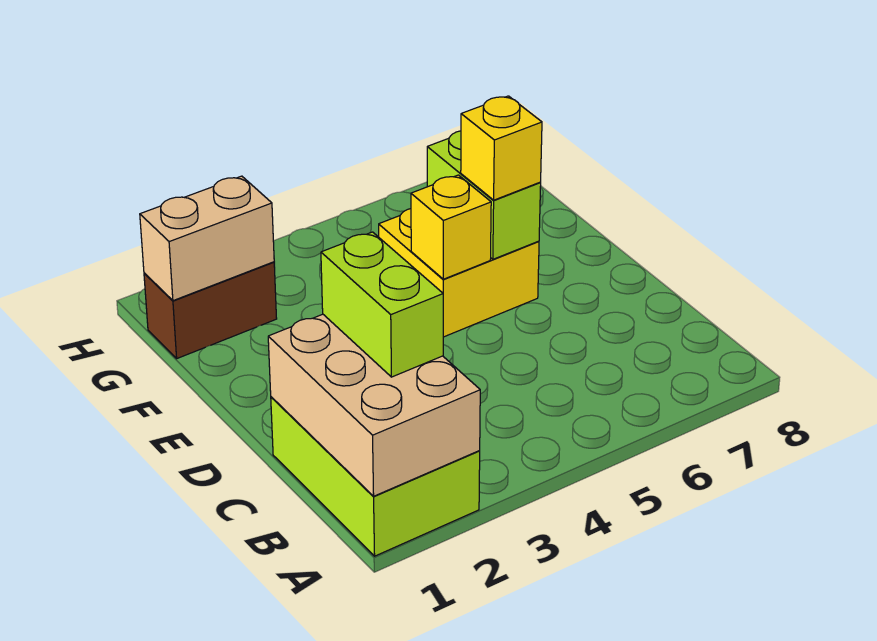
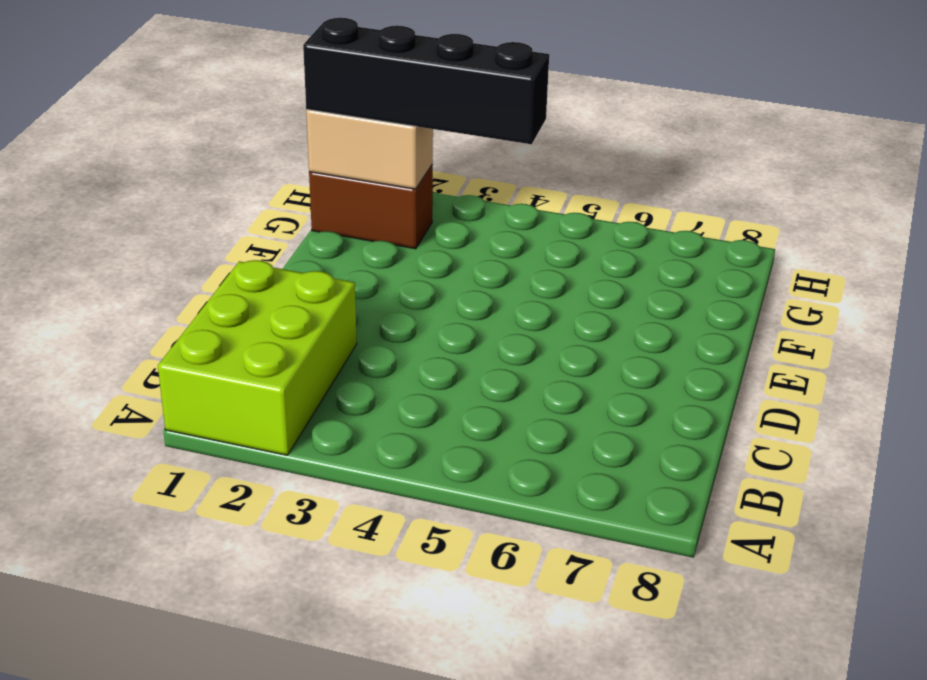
black brick G1:G4 level 3 -> none
none -> yellow brick E5:F6 level 1
none -> tan brick A1:C2 level 2

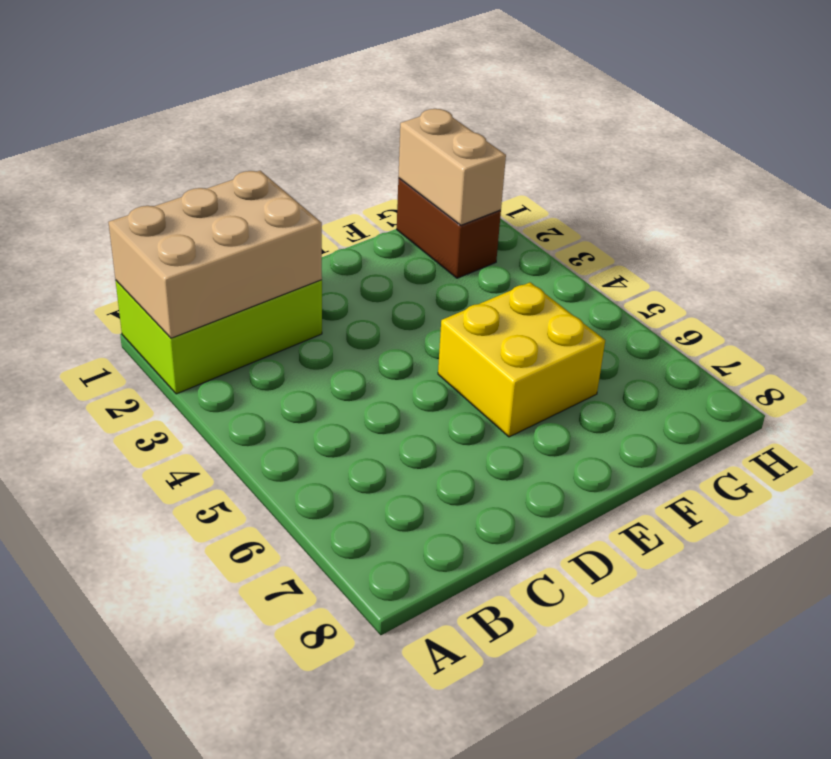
none -> yellow brick E5 level 2
none -> lime brick E6:F6 level 2

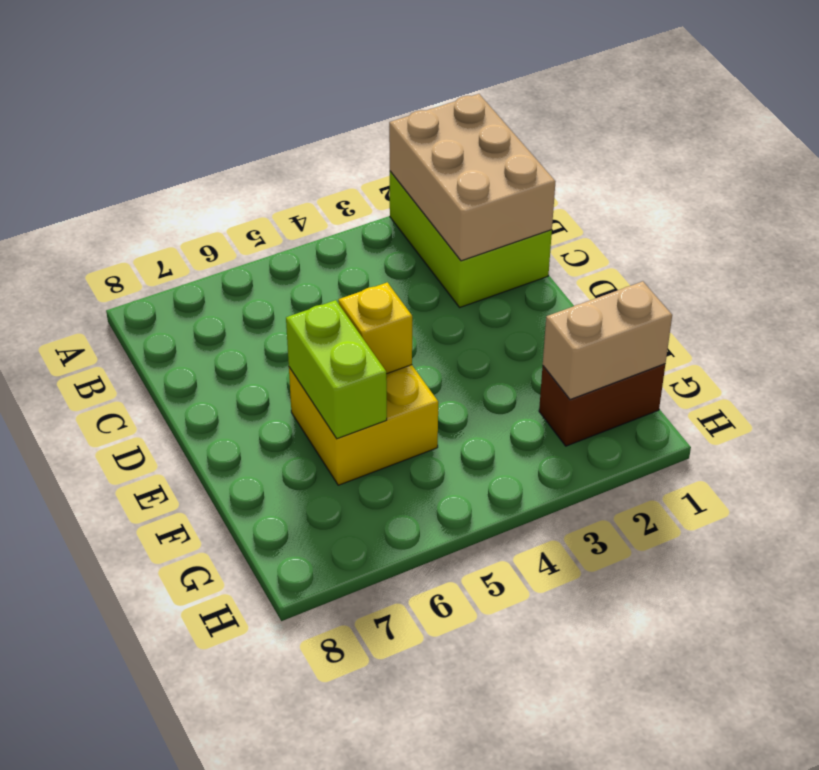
none -> lime brick B2:C2 level 3
none -> yellow brick E6 level 3

